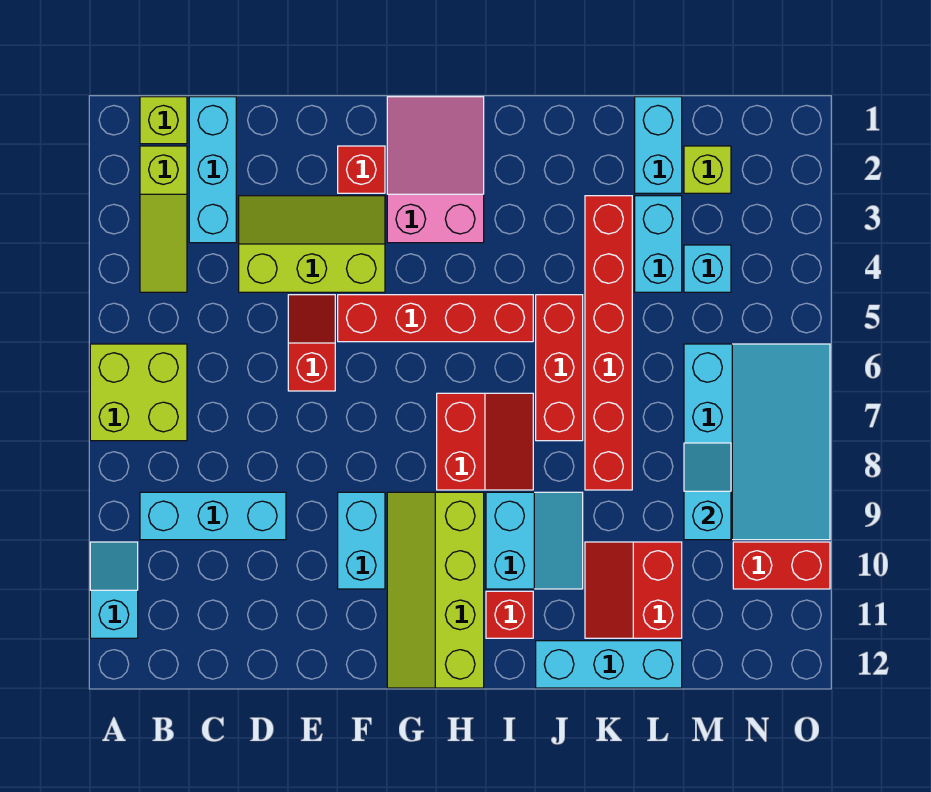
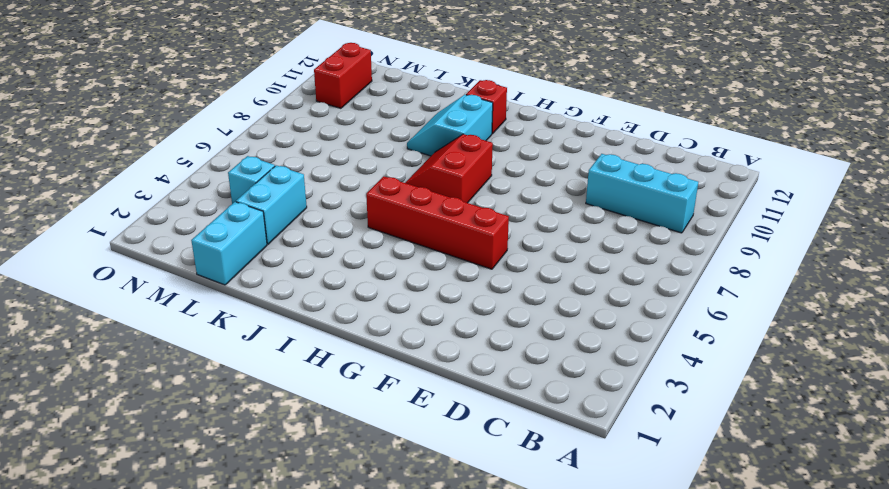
red brick N10:N11 level 1 -> red brick N10:O10 level 1
none -> lime brick A6:B7 level 1
none -> cyan slope A10:A11 level 1 top 11
none -> lime brick B1 level 1

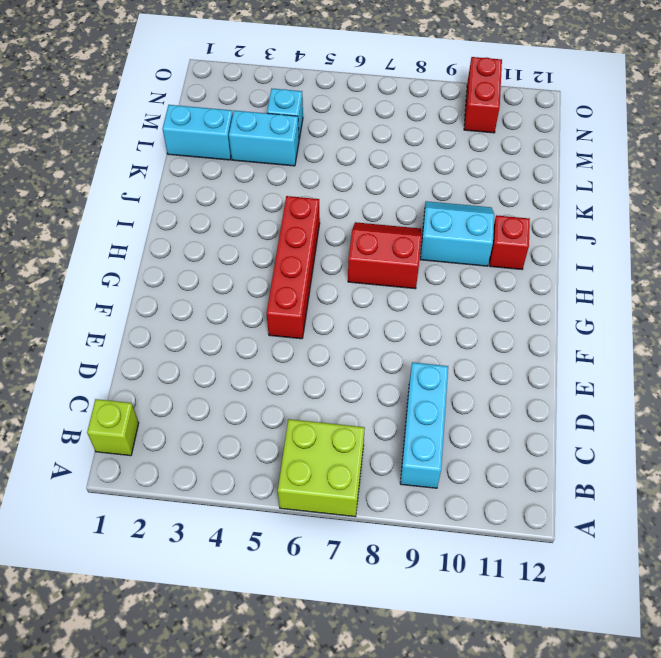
none -> cyan slope A10:A11 level 1 top 11
none -> lime slope B2:B4 level 1 top 2
none -> cyan brick C1:C3 level 1

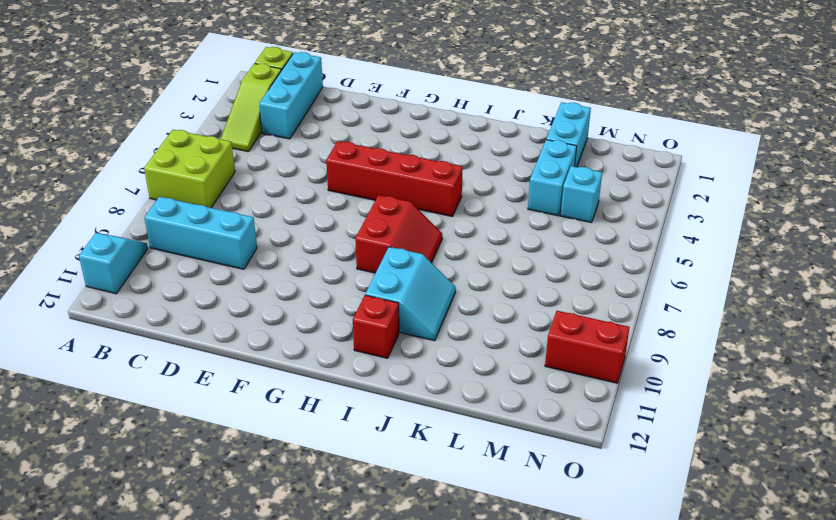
none -> lime slope D3:F4 level 1 top 4
none -> red slope E5:E6 level 1 top 6
none -> red brick F2 level 1

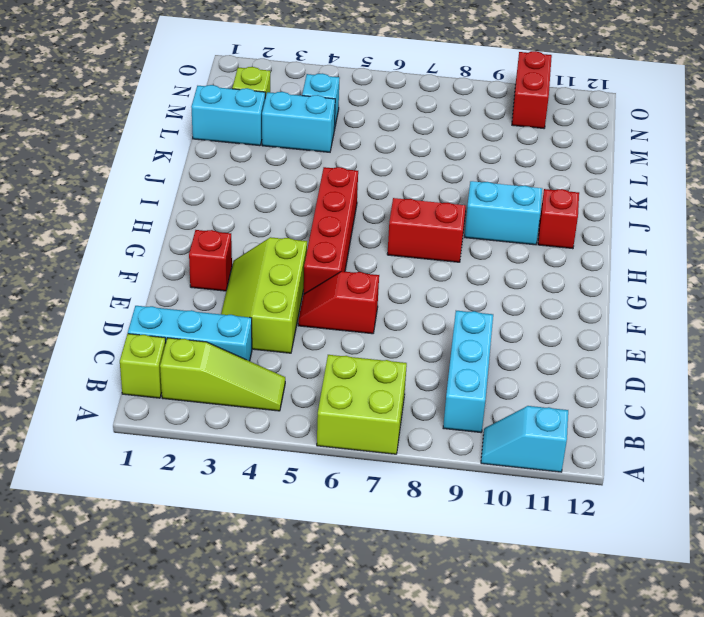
none -> cyan brick F9:F10 level 1
none -> pink slope G1:H3 level 1 top 3
none -> lime slope G9:H12 level 1 top H

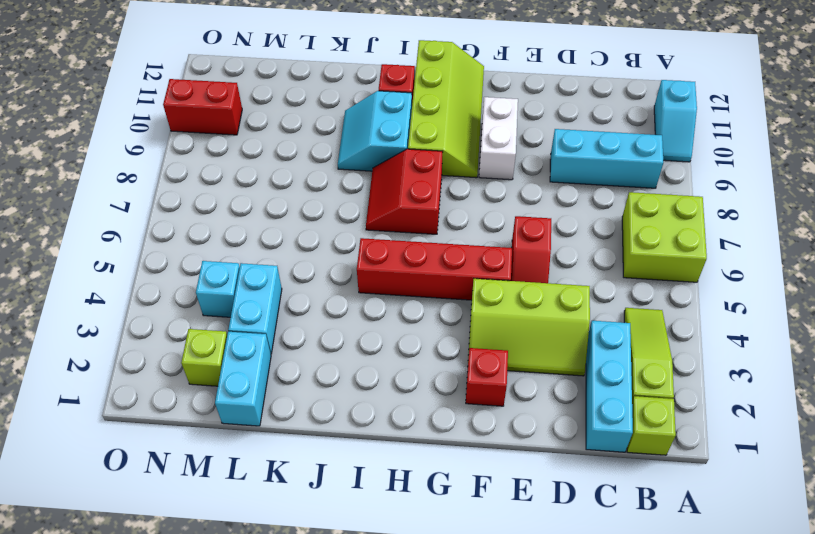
white brick F9:F10 level 1 -> cyan brick F9:F10 level 1
none -> pink slope G1:H3 level 1 top 3
none -> red brick J5:J7 level 1
none -> cyan brick J12:L12 level 1

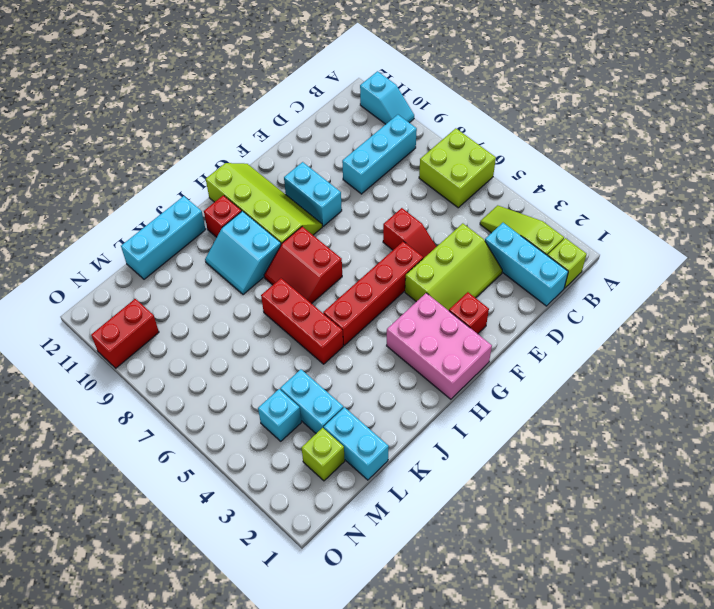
pink brick G1:H3 level 1 -> pink slope G1:H3 level 1 top 3
none -> red brick K3:K8 level 1
none -> red slope K10:L11 level 1 top L
none -> cyan slope M6:O9 level 1 top M

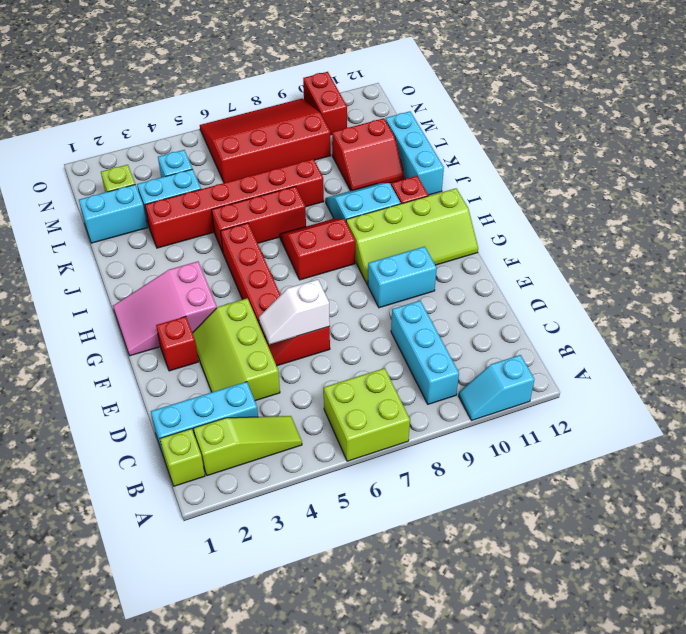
white slope E5:E6 level 2 top 6 -> none
red slope M6:O9 level 1 top M -> cyan slope M6:O9 level 1 top M
none -> cyan slope M8:M9 level 2 top 9

